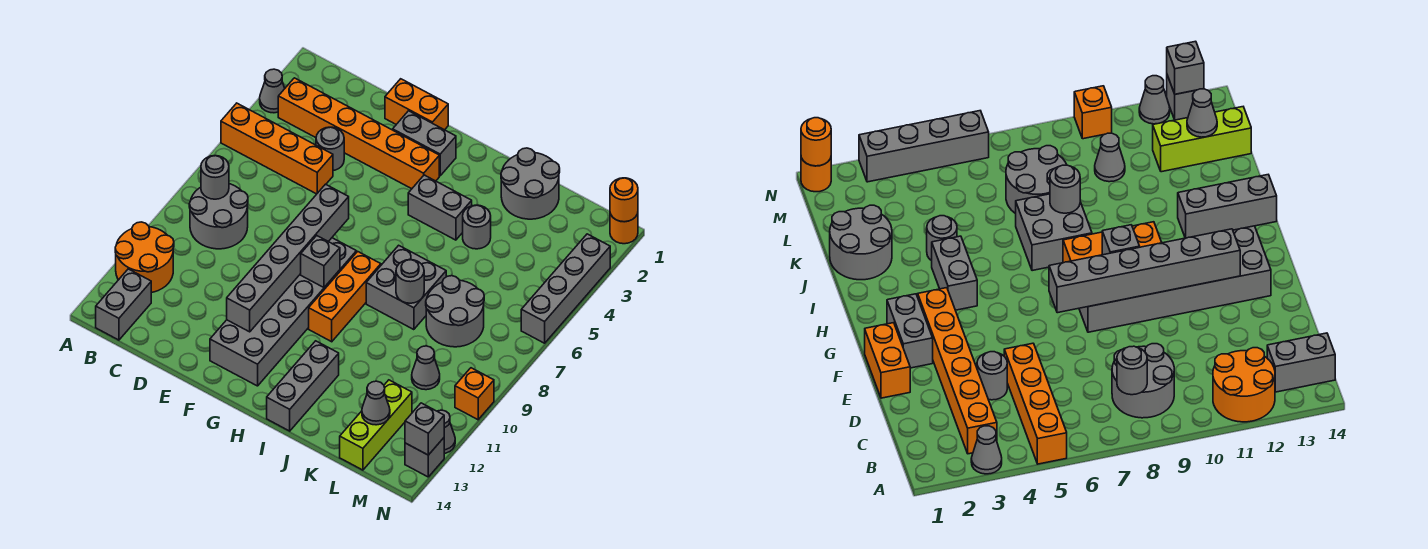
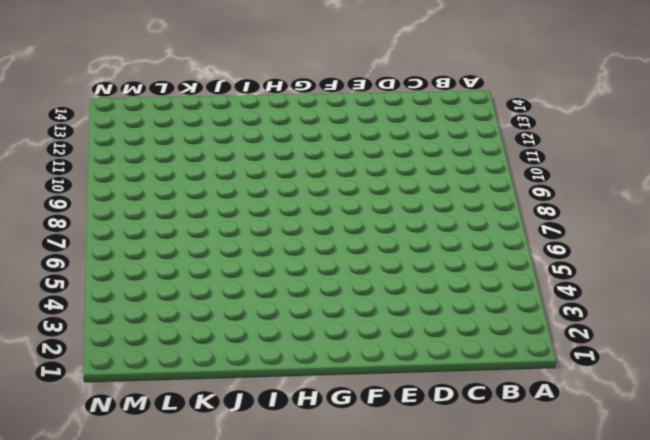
none -> grey cone A3 level 1
none -> orange brick A5:D5 level 1
none -> orange round brick A11:B12 level 1
none -> orange brick B3:G3 level 1

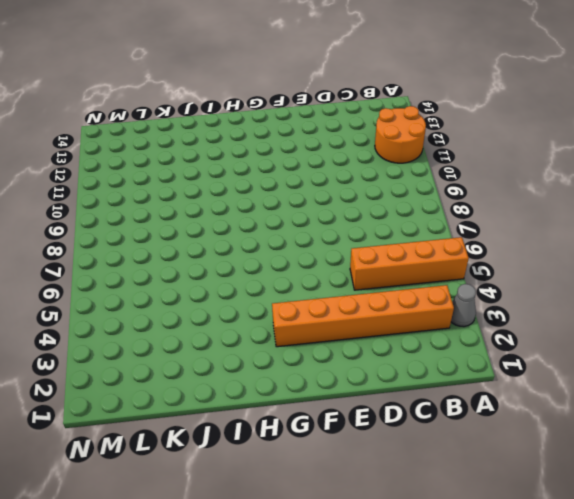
none -> grey round brick B8:C9 level 1
none -> grey brick B13:B14 level 1
none -> grey round brick D4 level 1
none -> orange brick E1:F1 level 1

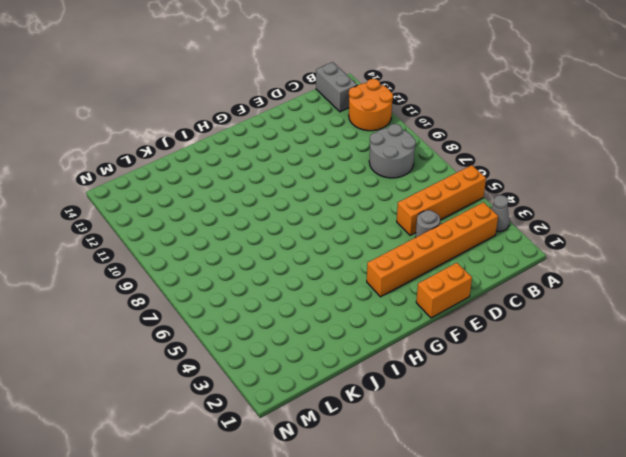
none -> grey brick F2:G2 level 1
none -> grey brick F8:G13 level 1
none -> grey brick H4:I4 level 1
none -> orange brick H8:H10 level 1

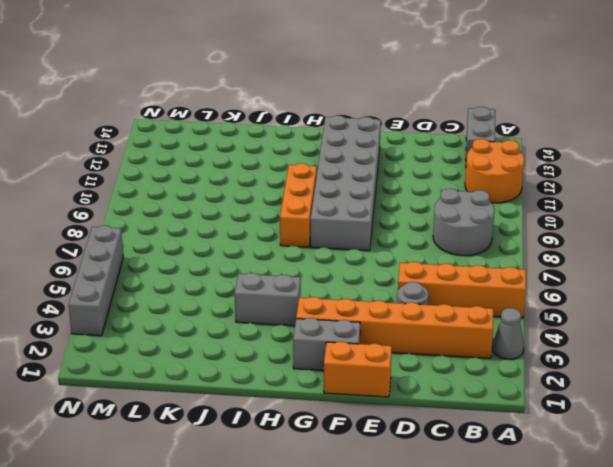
none -> grey brick I7:J8 level 1
none -> grey brick I12:I14 level 1
none -> grey round brick J1:K2 level 1
none -> grey round brick J4 level 1

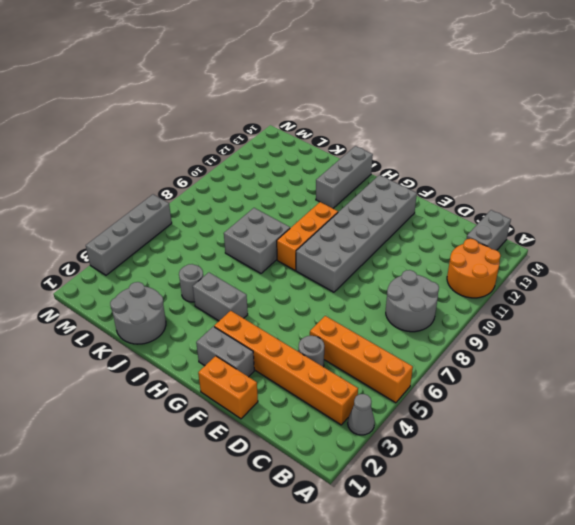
none -> grey round brick K7:L8 level 1
none -> grey cone L10 level 1
none -> lime brick L12:L14 level 1
none -> orange round brick N1 level 1

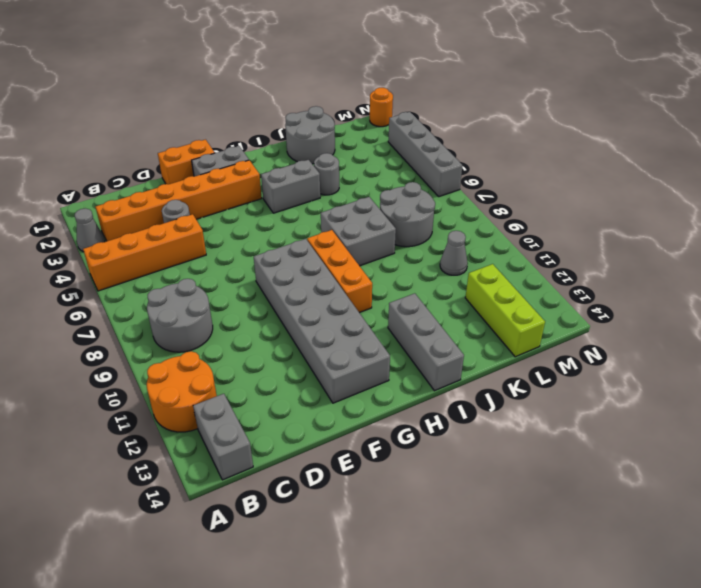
none -> orange brick N10 level 1
none -> grey cone N12 level 1
none -> grey brick N13 level 1
none -> grey round brick B8 level 2

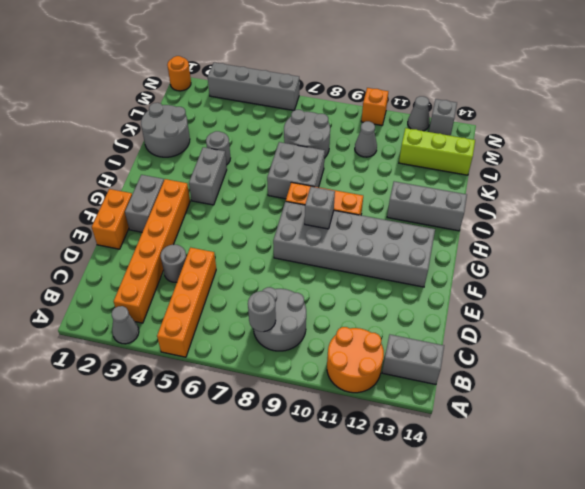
none -> grey brick F7:F12 level 2
none -> grey round brick J8 level 2
none -> grey cone L13 level 2
none -> orange round brick N1 level 2

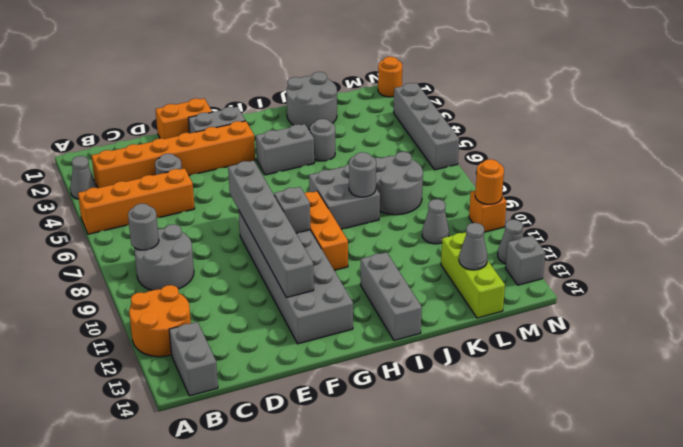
orange round brick N10 level 2 -> orange round brick N1 level 2
none -> grey brick N13 level 2

